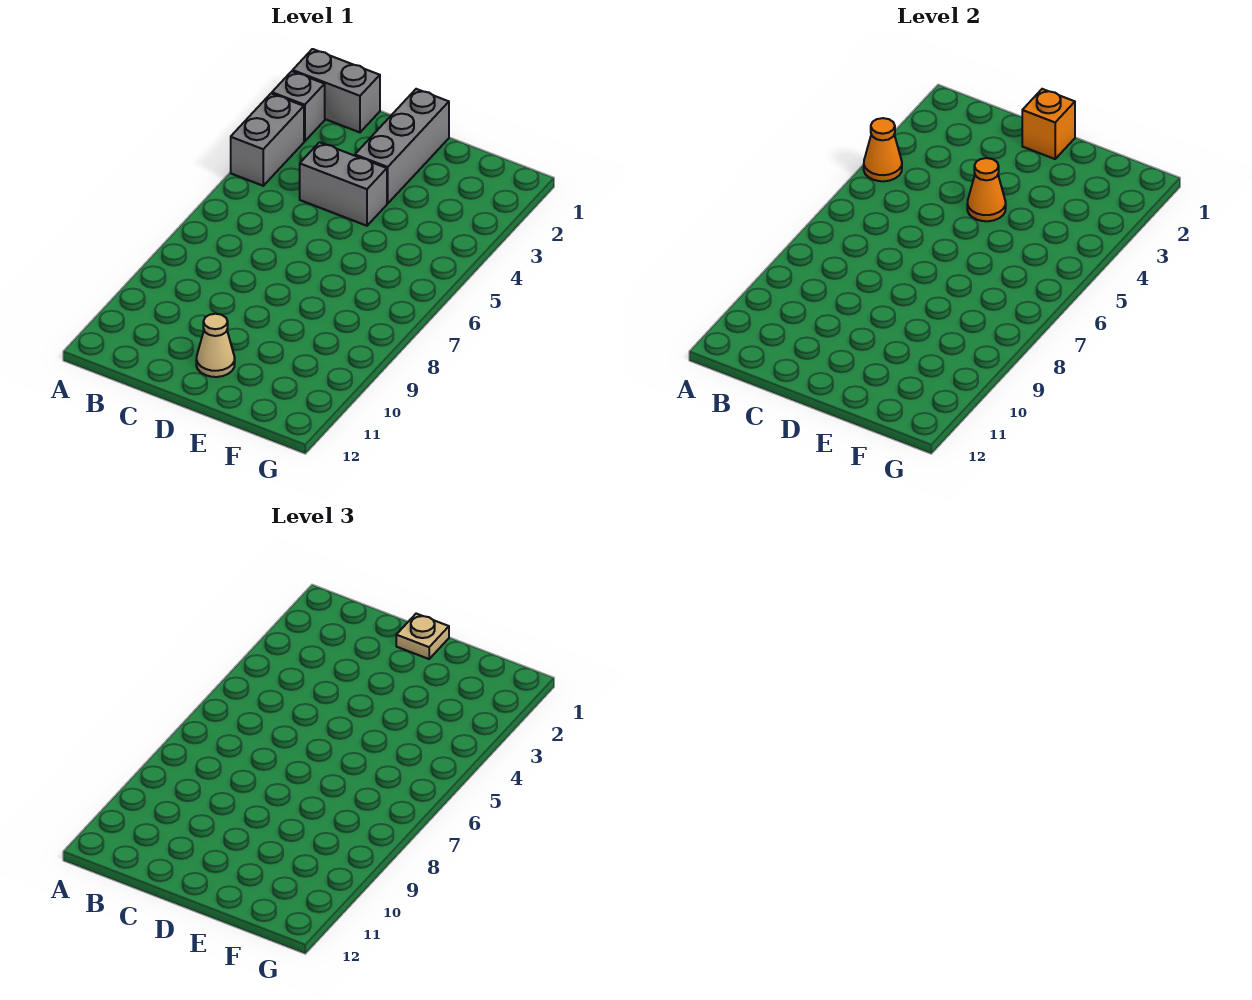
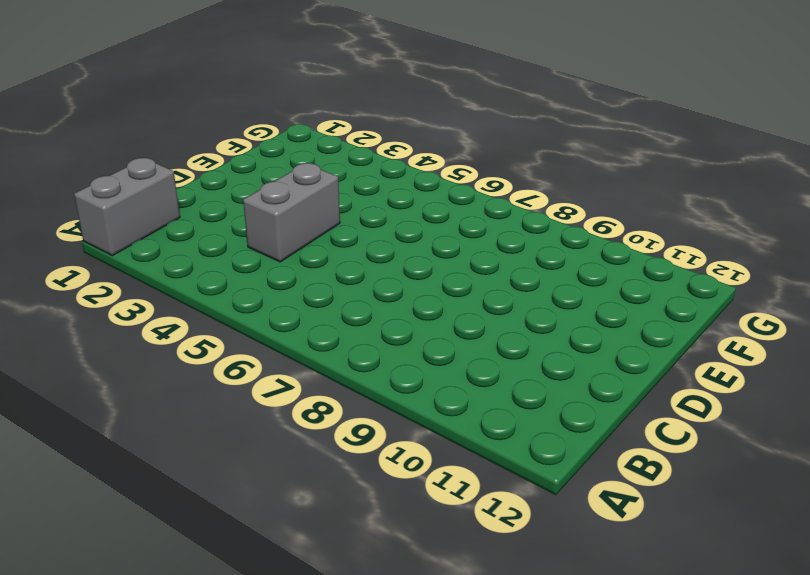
none -> grey brick A2 level 1
none -> grey brick A3:A4 level 1

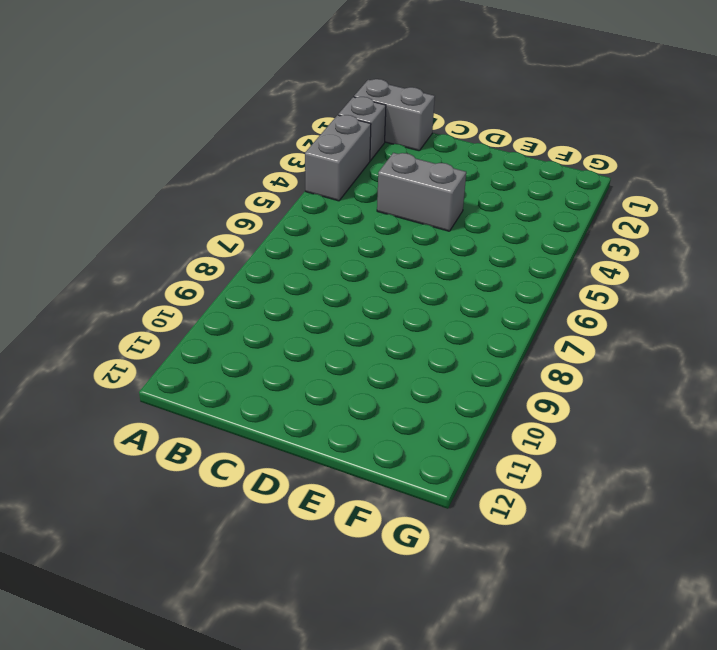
none -> grey brick D1:D3 level 1
none -> tan cone D11 level 1

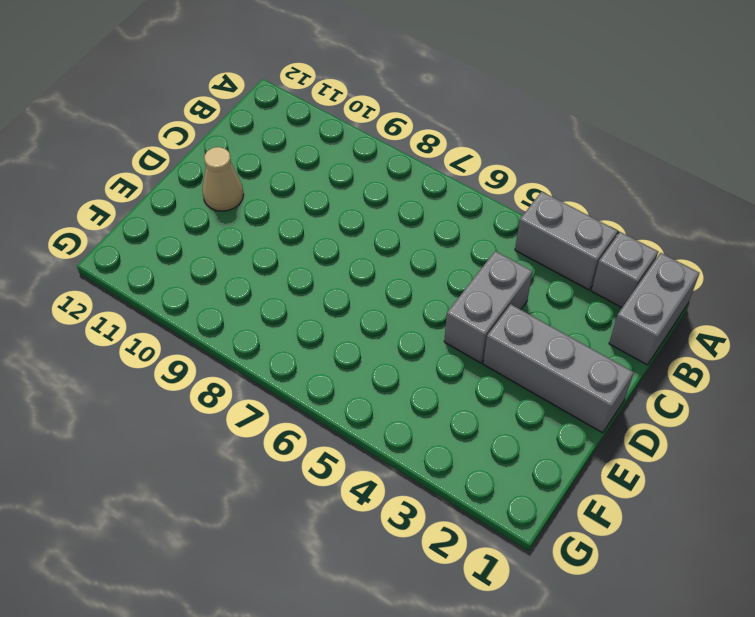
none -> orange cone A4 level 2
none -> orange brick D1 level 2

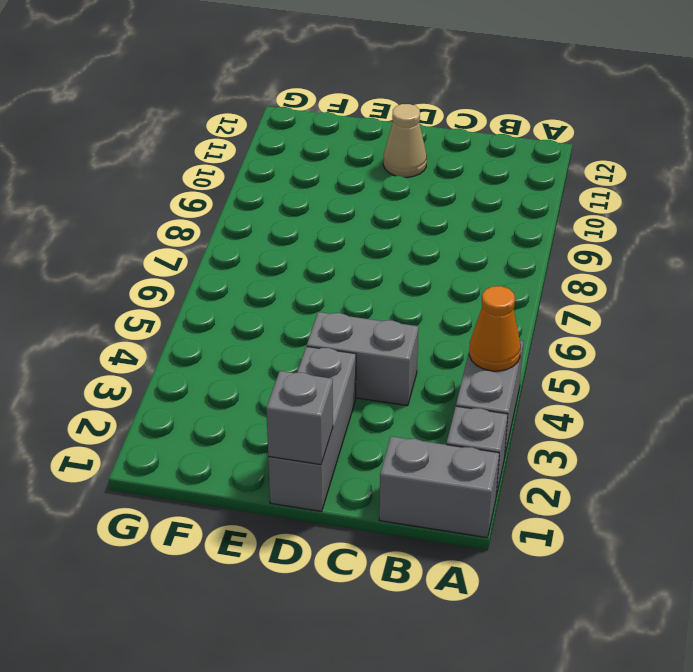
grey brick D1 level 2 -> orange brick D1 level 2
none -> orange cone D4 level 2
none -> tan plate D1 level 3

